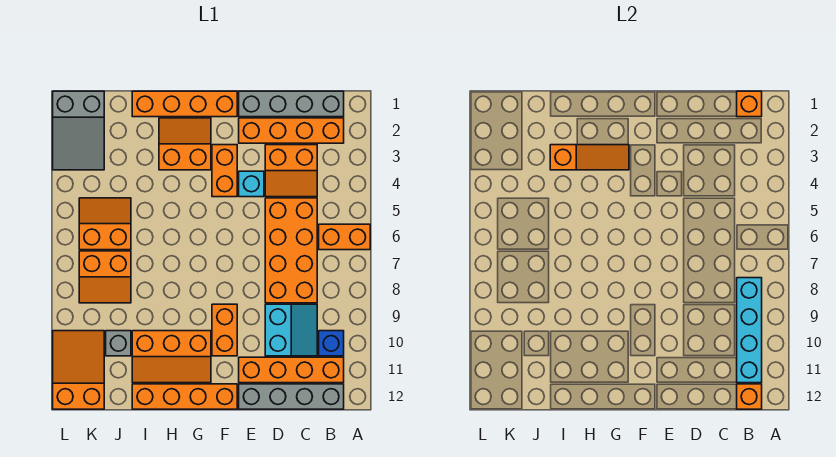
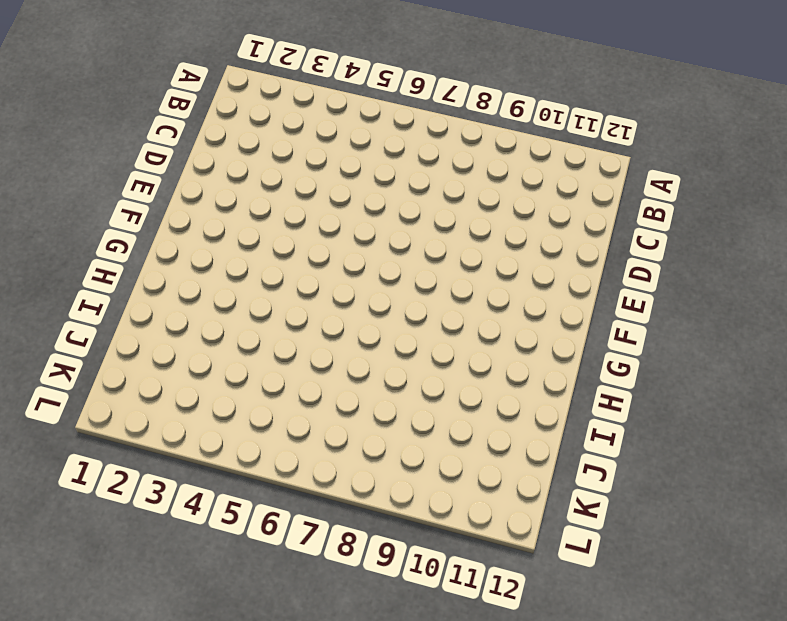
none -> orange brick A6:B6 level 1
none -> grey brick B1:E1 level 1
none -> orange brick B2:E2 level 1

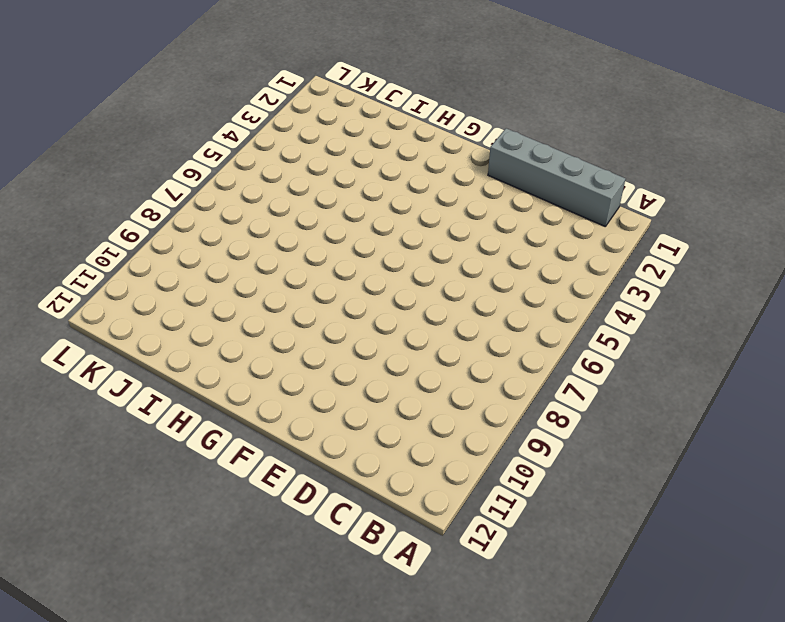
none -> orange brick A6:B6 level 1
none -> orange brick B2:E2 level 1
none -> blue brick B10 level 1

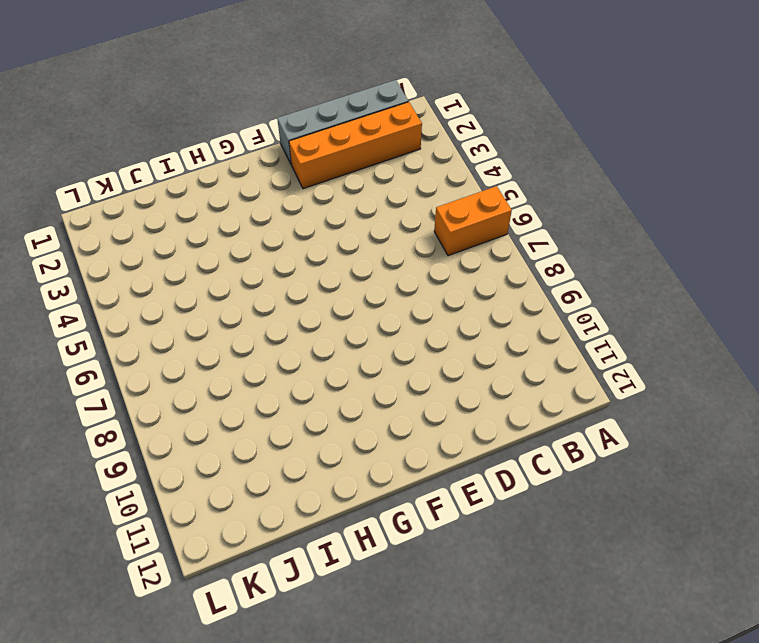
none -> blue brick B10 level 1
none -> orange brick B11:E11 level 1
none -> grey brick B12:E12 level 1

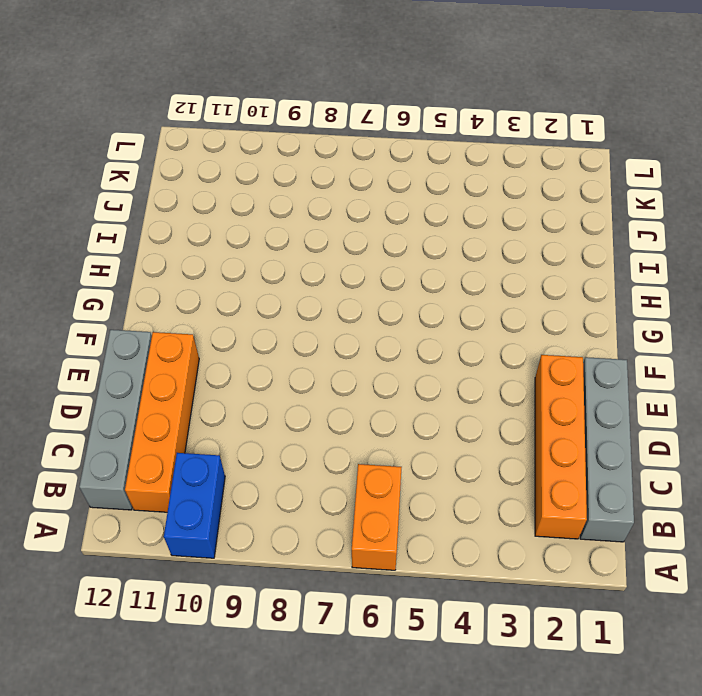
blue brick A10:B10 level 1 -> blue brick B10 level 1
none -> orange slope C3:D4 level 1 top 3
none -> orange brick C5:D8 level 1
none -> cyan slope C9:D10 level 1 top D

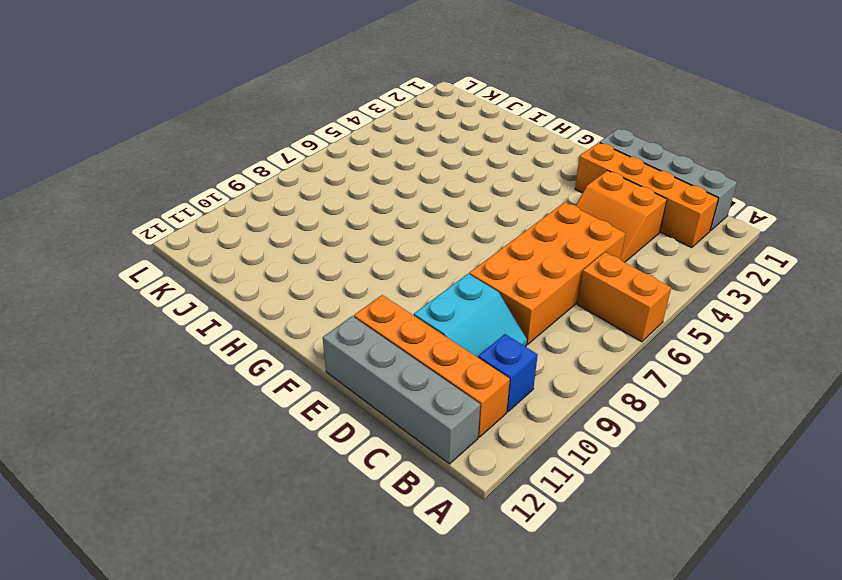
none -> cyan brick E4 level 1
none -> orange brick F1:I1 level 1
none -> orange brick F3:F4 level 1

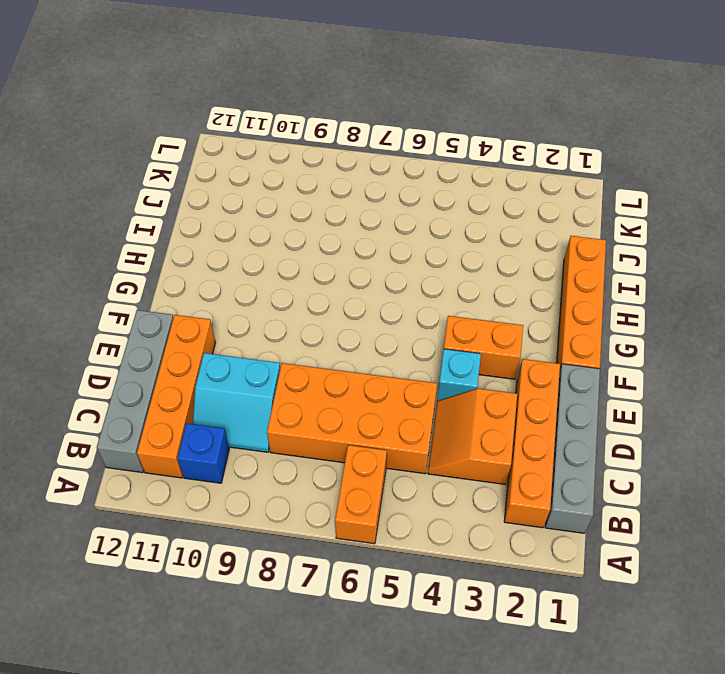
none -> orange brick F9:F10 level 1
none -> orange brick F12:I12 level 1
none -> orange slope G2:H3 level 1 top 3

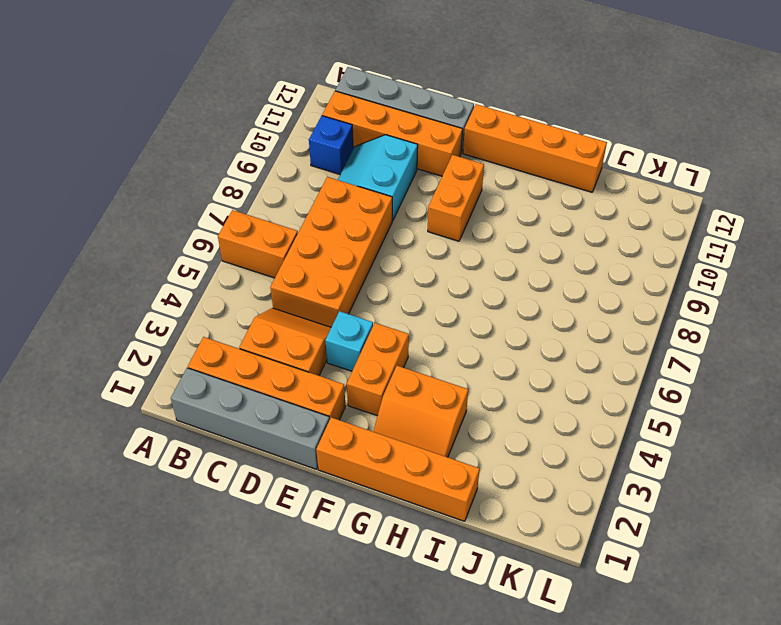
none -> orange slope G10:I11 level 1 top 10
none -> orange slope J5:K6 level 1 top 6
none -> orange slope J7:K8 level 1 top 7

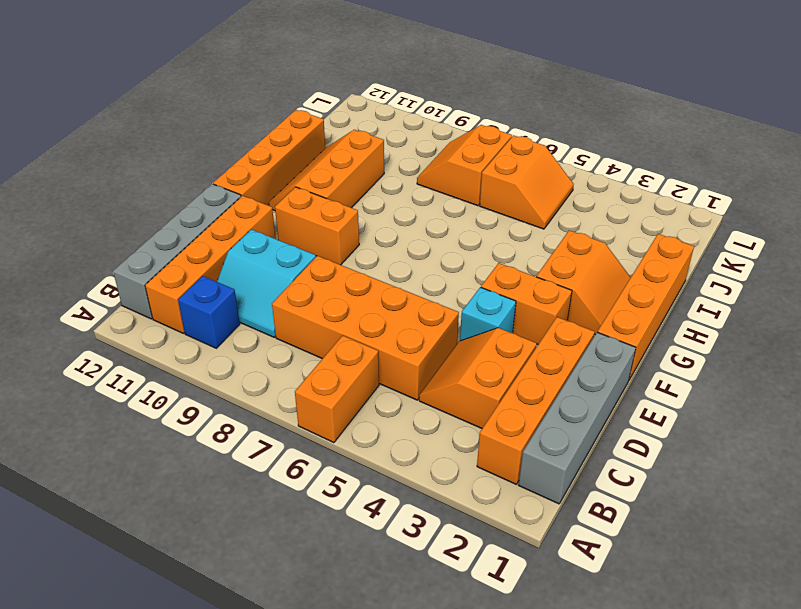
none -> grey brick J10 level 1
none -> grey slope K1:L3 level 1 top 1
none -> orange slope K10:L12 level 1 top 12

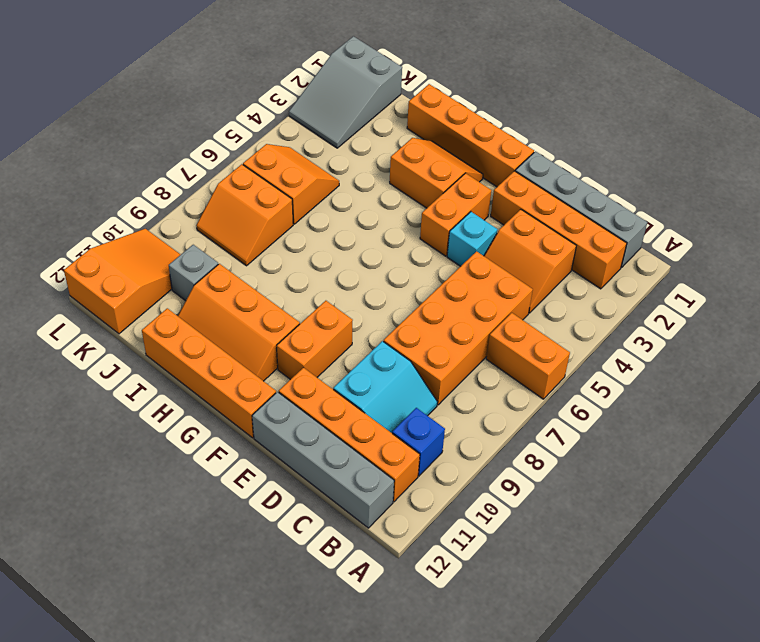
none -> orange brick B1 level 2
none -> cyan brick B8:B11 level 2
none -> orange brick B12 level 2

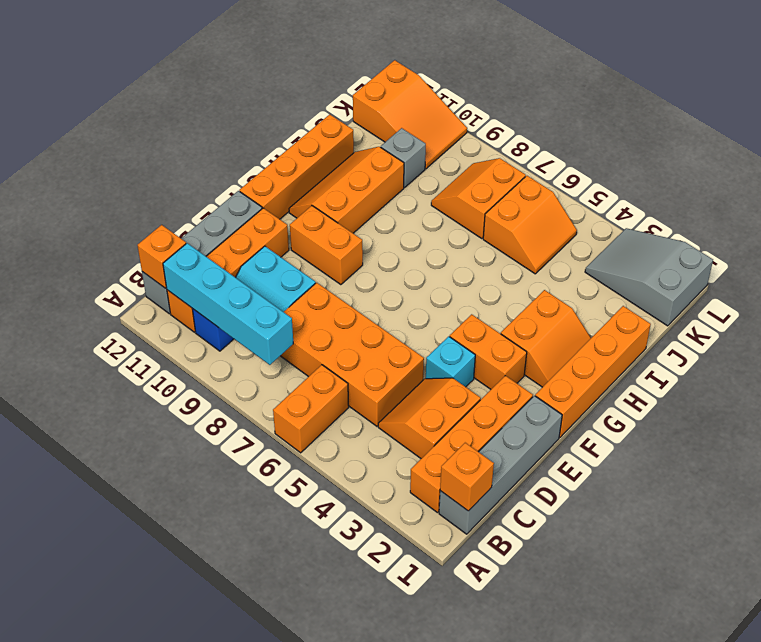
none -> orange slope G3:I3 level 2 top I

